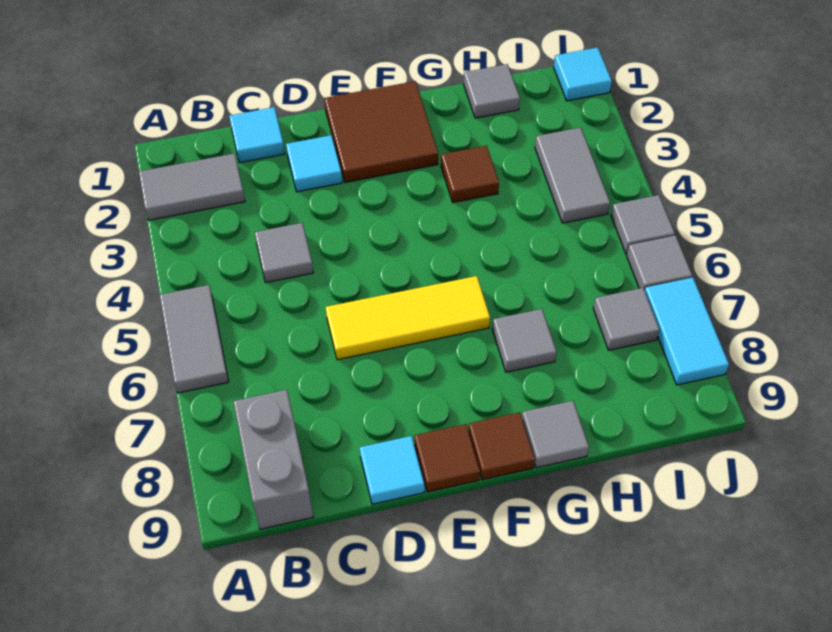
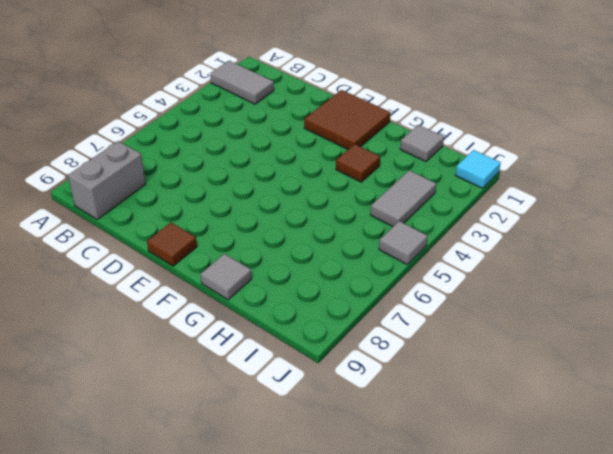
none -> grey tile A5:A6 level 1
none -> cyan tile C1 level 1
none -> grey tile C4 level 1

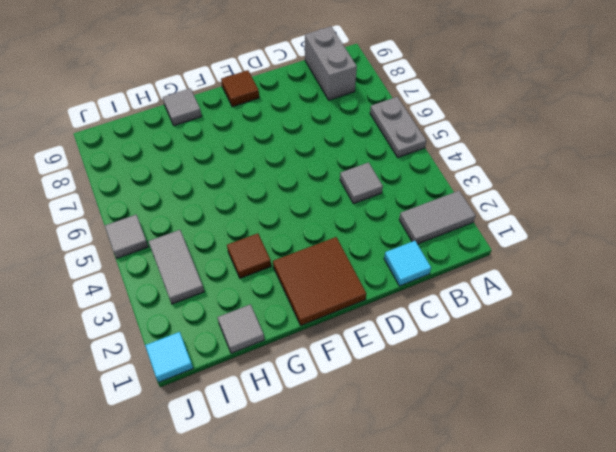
grey plate A5:A6 level 1 -> grey tile A5:A6 level 1
none -> cyan tile D2 level 1
none -> yellow tile D6:F6 level 1
none -> cyan tile D9 level 1

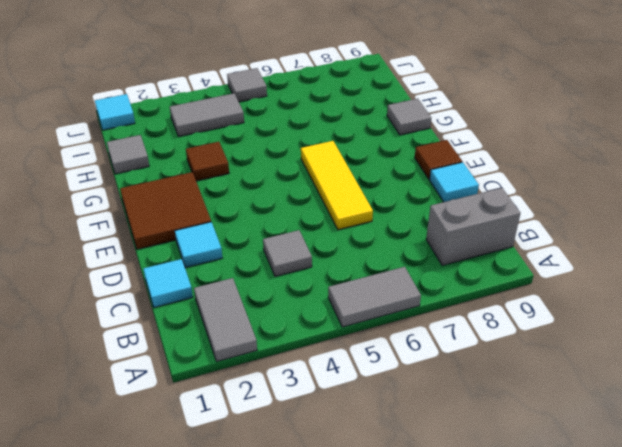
none -> brown tile F9 level 1
none -> grey tile G7 level 1
none -> grey tile I7 level 1

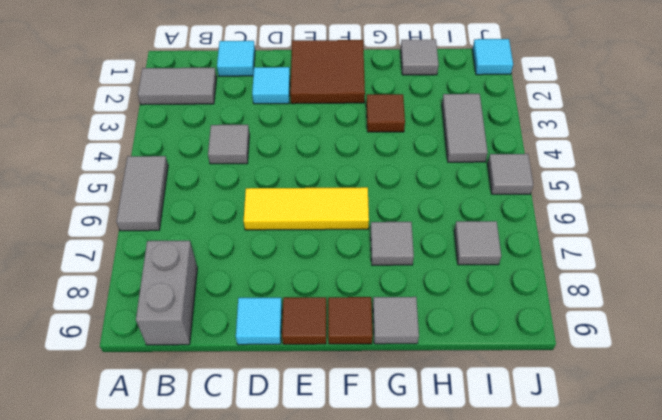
none -> grey tile J6 level 1
none -> cyan tile J7:J8 level 1

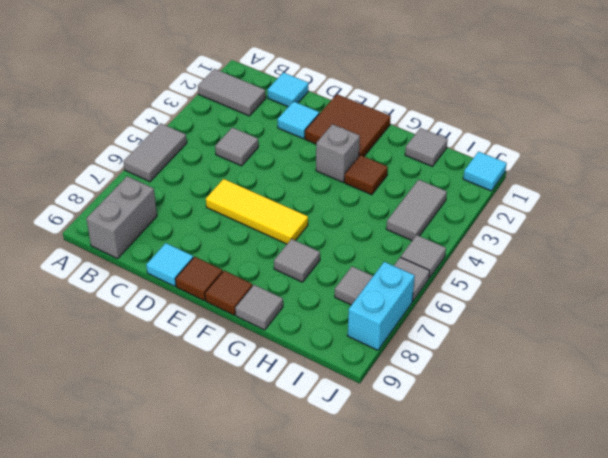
grey brick F3 level 1 -> none
cyan brick J7:J8 level 1 -> cyan tile J7:J8 level 1

